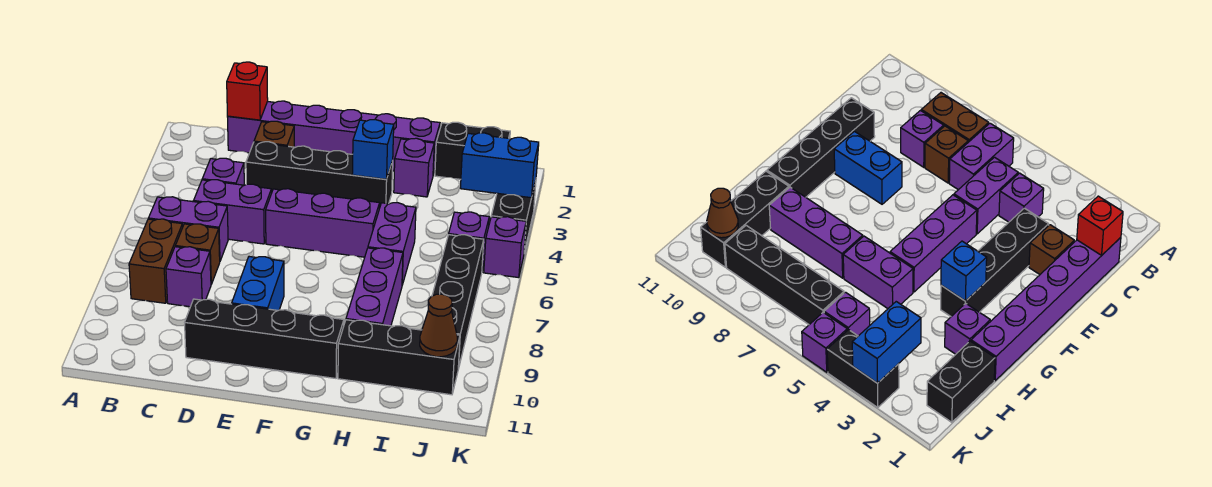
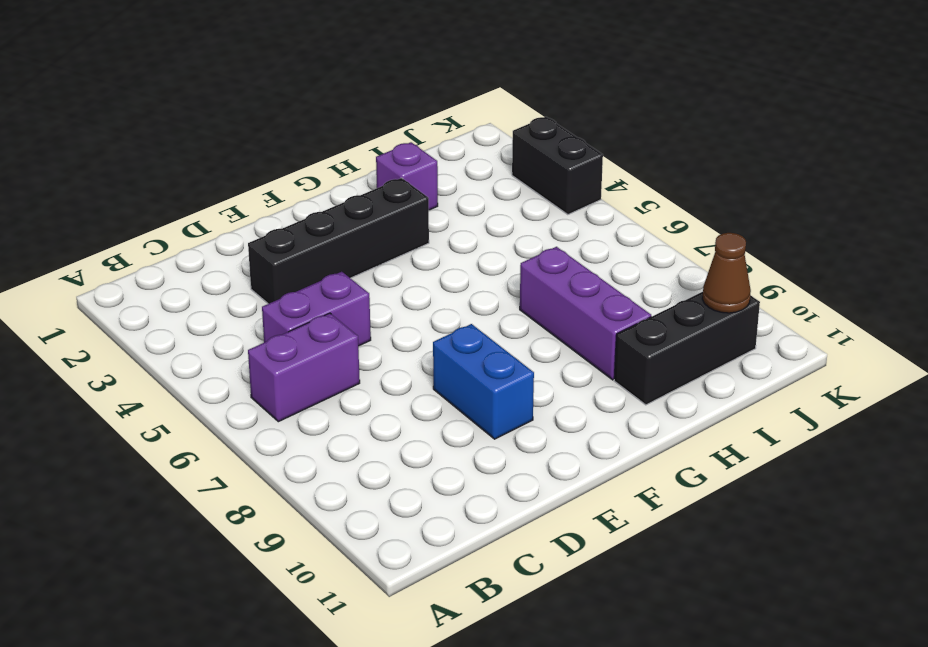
none -> brown brick B7:B8 level 1
none -> purple brick C1:H1 level 1
none -> purple brick C4 level 1

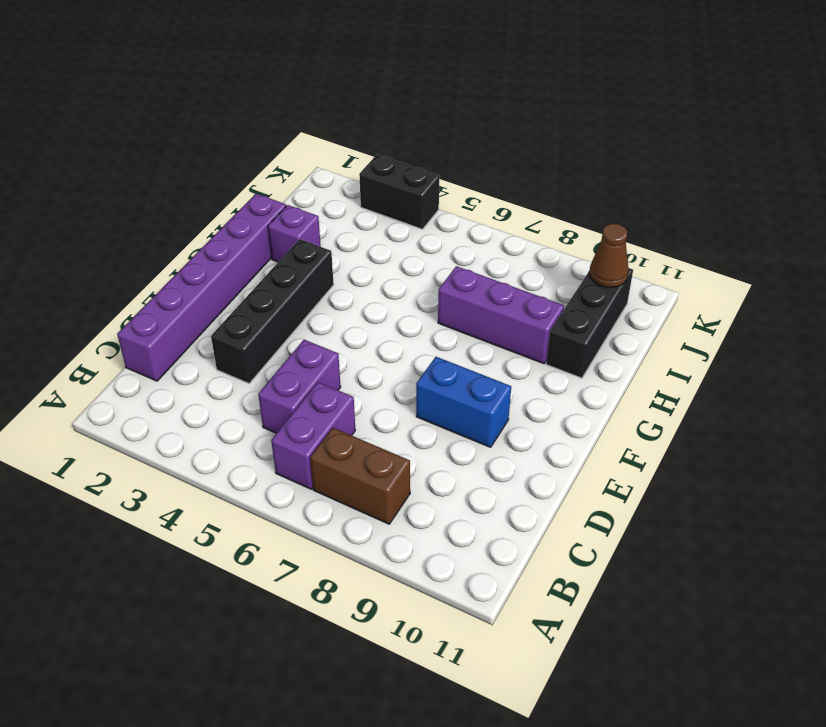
none -> purple brick C4 level 1
none -> brown brick C7 level 1
none -> purple brick C8 level 1

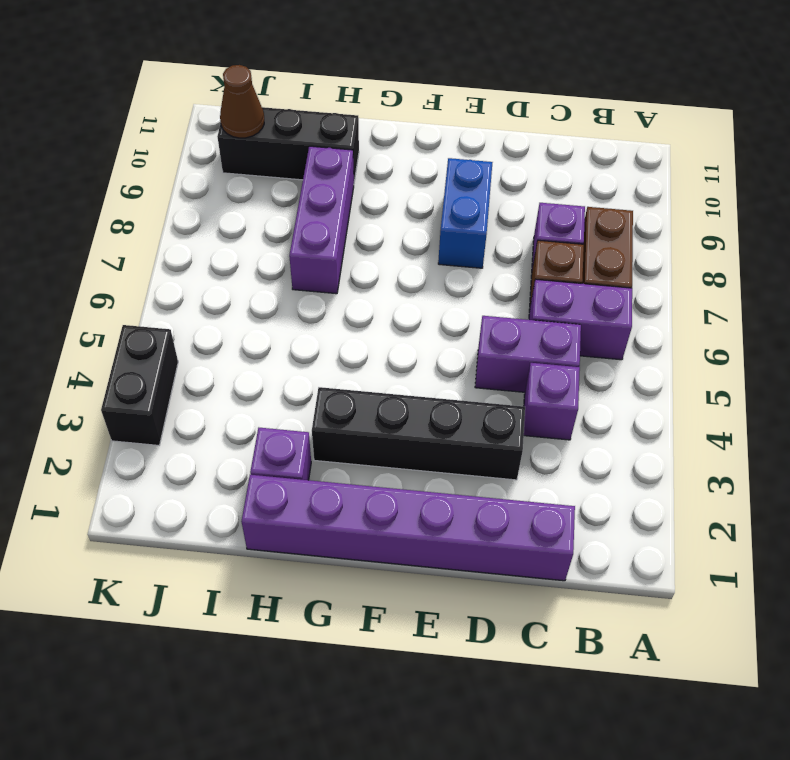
none -> brown brick D2 level 1
none -> black brick D10:G10 level 1
none -> purple brick E5:G5 level 1

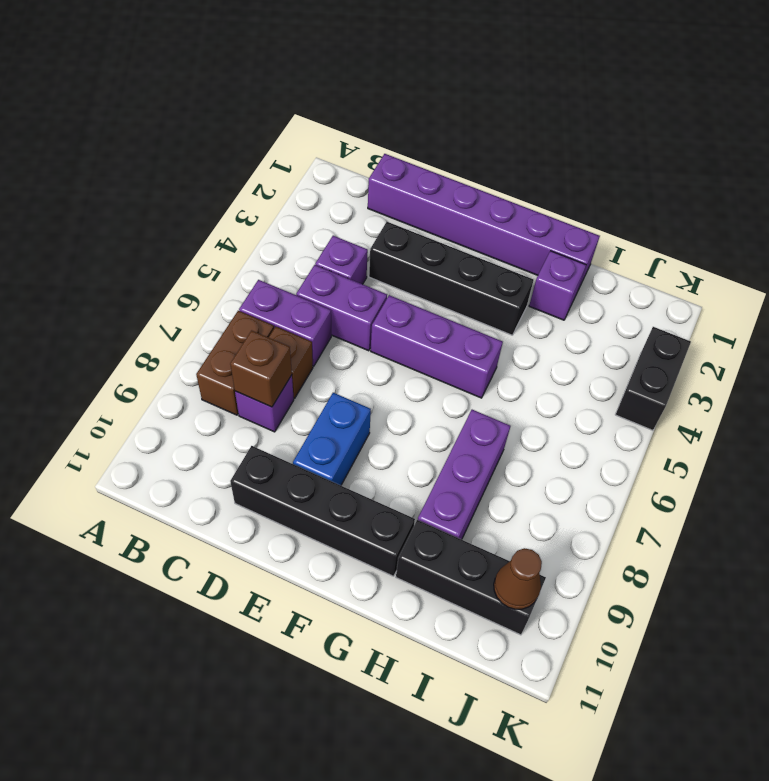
brown brick C8 level 2 -> brown brick D2 level 1
none -> purple brick H5:H6 level 1
none -> black brick I1:J1 level 1
none -> purple brick J5 level 1

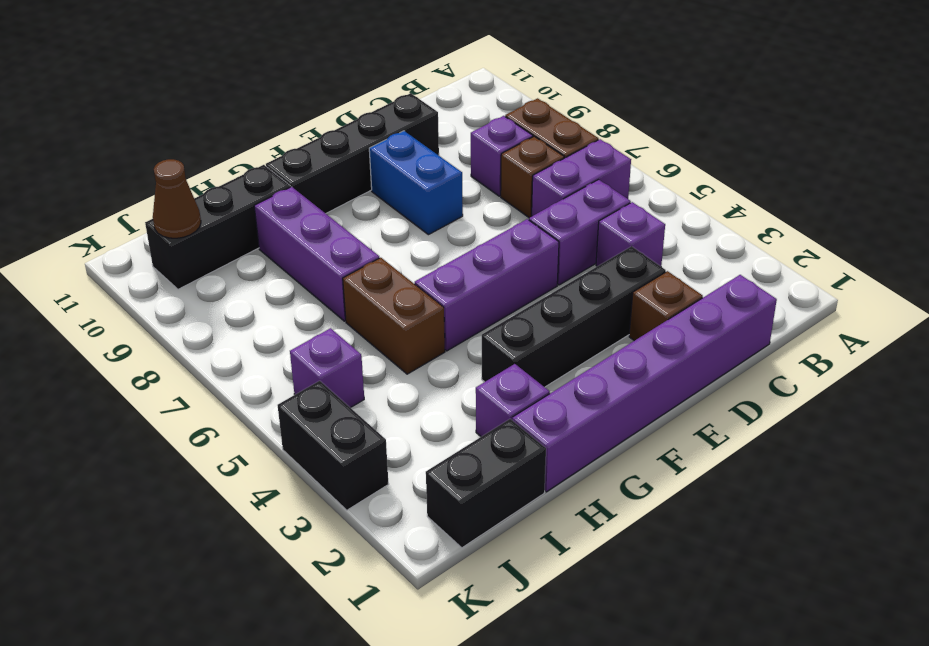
brown brick H5:H6 level 1 -> purple brick H5:H6 level 1
none -> black brick J6:J9 level 1
none -> purple brick K5 level 1
none -> red brick C1 level 2

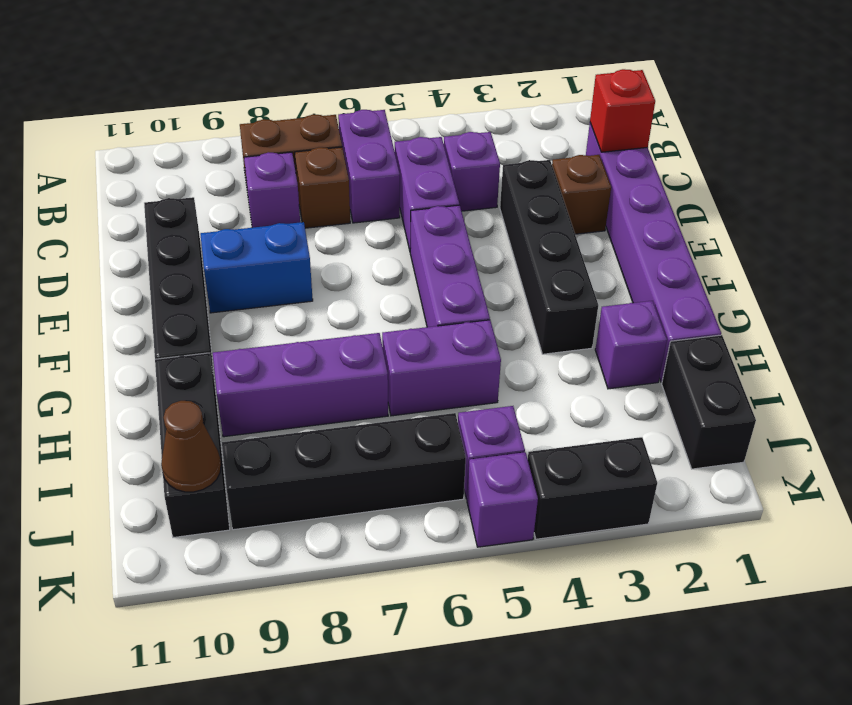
none -> blue brick G3 level 2
none -> blue brick J3:K3 level 2

